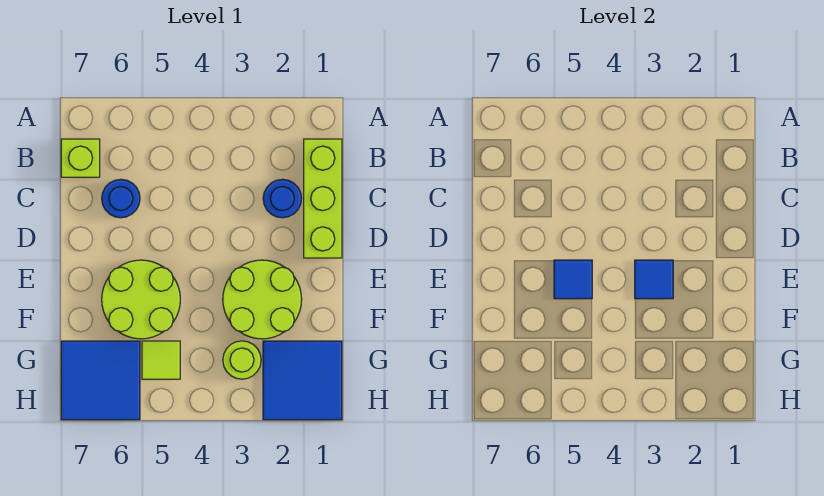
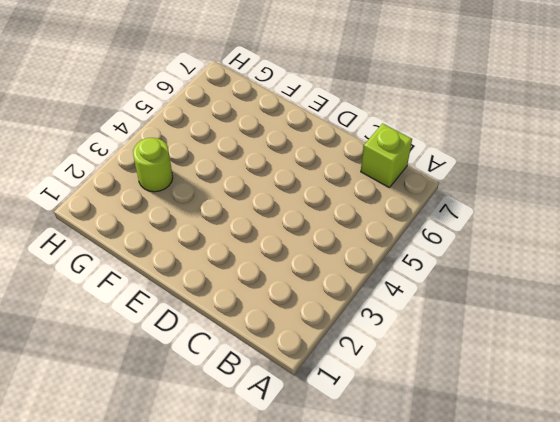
none -> lime brick B1:D1 level 1
none -> blue round brick C2 level 1
none -> blue round brick C6 level 1

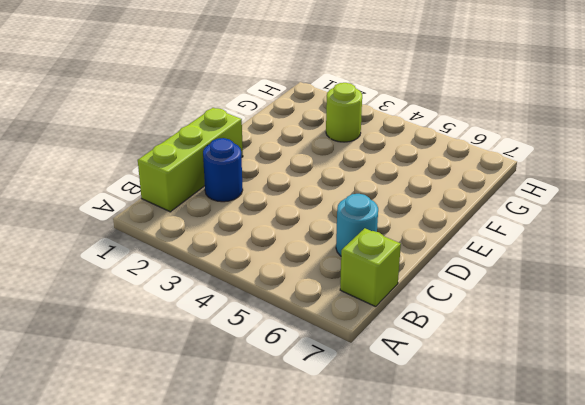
cyan round brick C6 level 1 -> blue round brick C6 level 1
none -> lime round brick E2:F3 level 1
none -> lime round brick E5:F6 level 1
none -> blue tile G1:H2 level 1

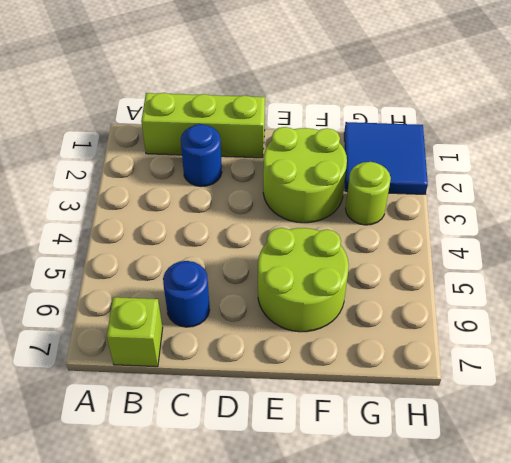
none -> lime tile G5 level 1
none -> blue tile G6:H7 level 1
none -> blue tile E3 level 2

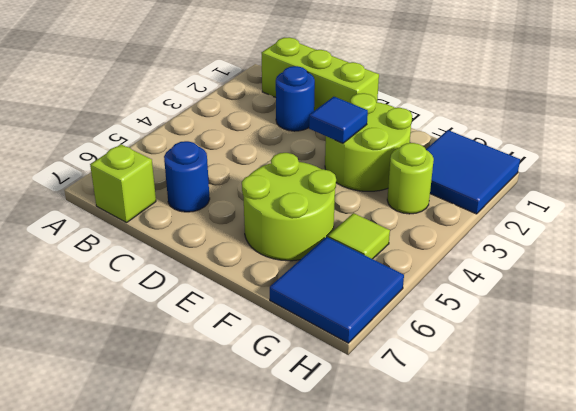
none -> blue tile E5 level 2

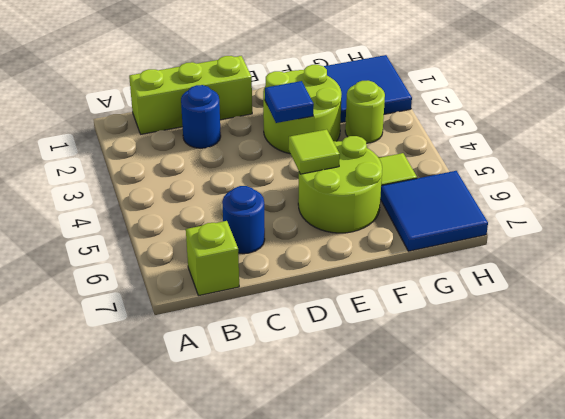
lime tile E5 level 2 -> blue tile E5 level 2

